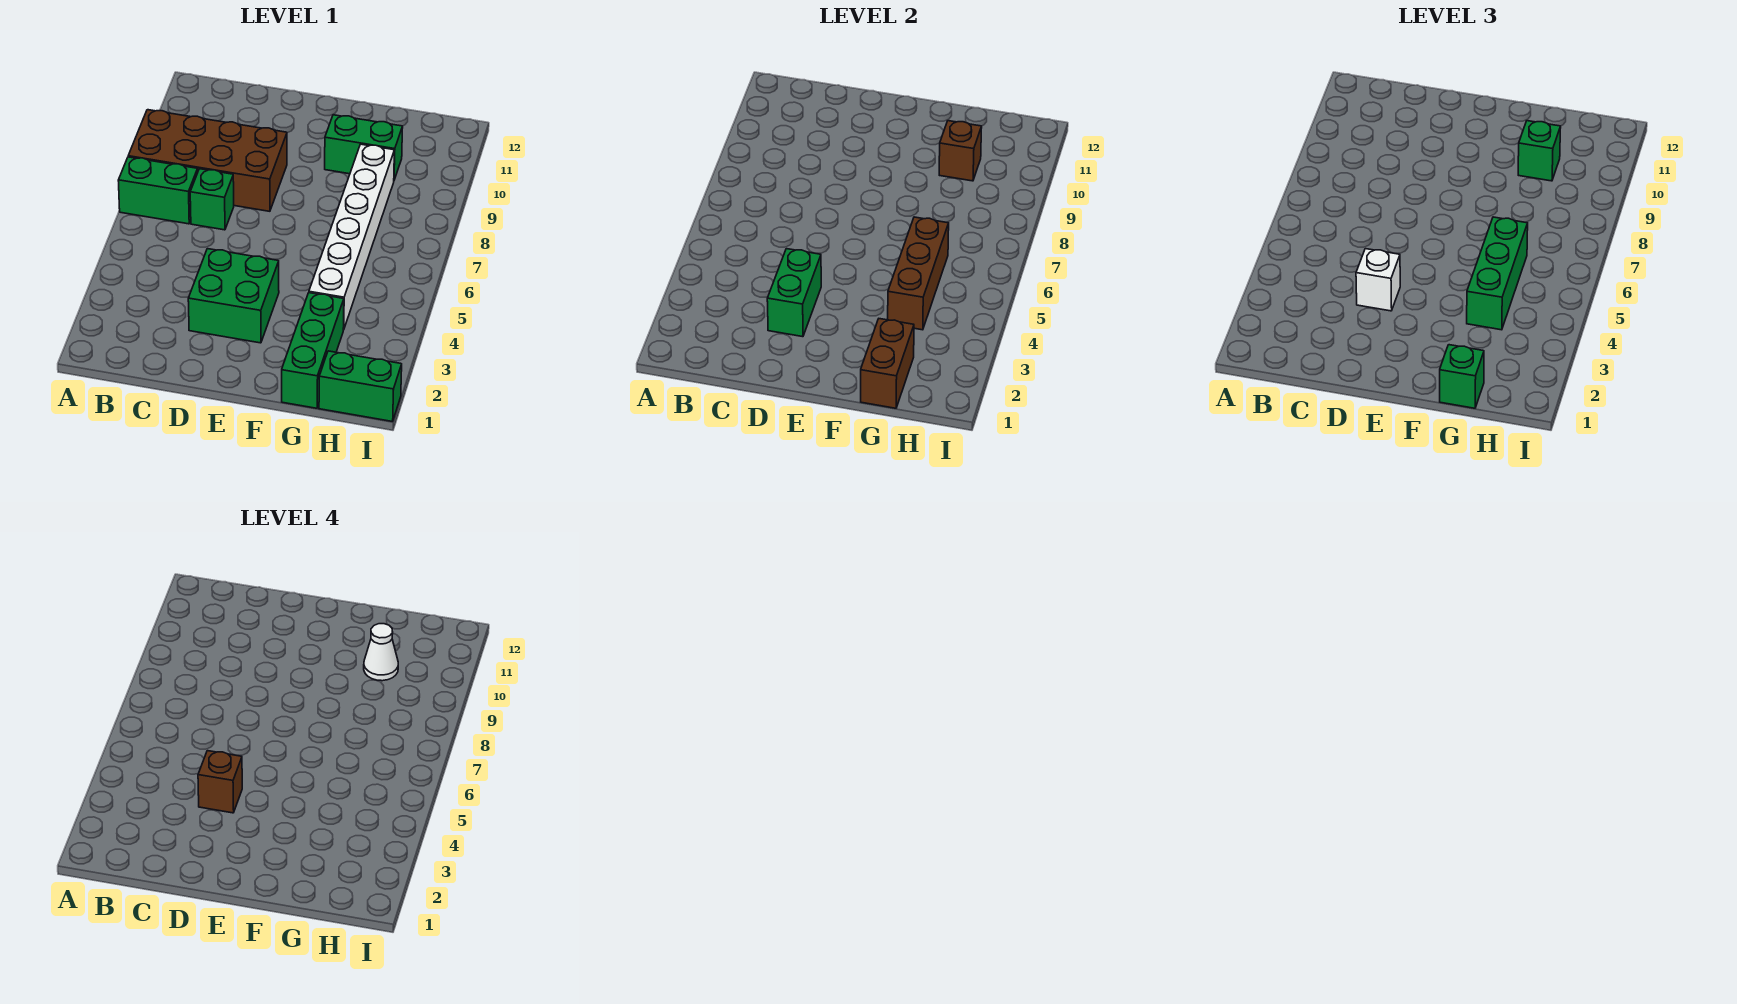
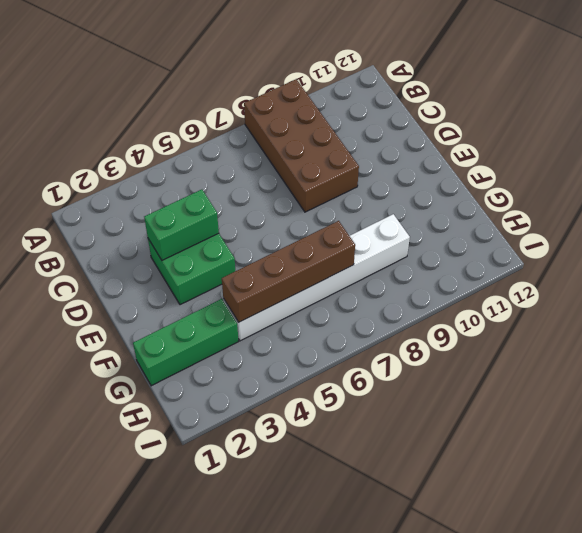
brown brick G4:G7 level 2 -> brown brick G4:G6 level 2
none -> green brick A7:B7 level 1
none -> green brick C7 level 1
none -> green brick F10:G10 level 1

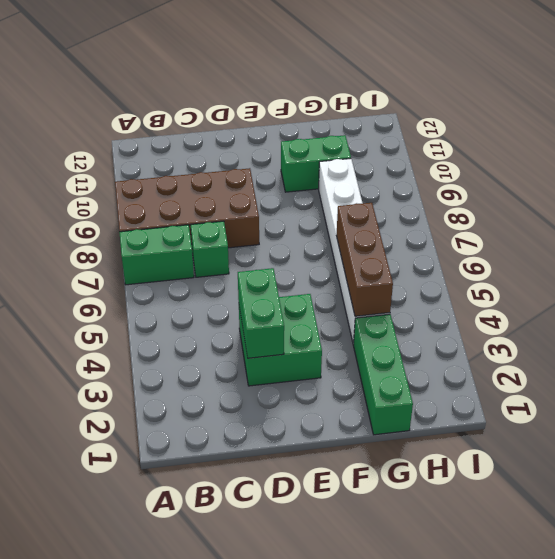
none -> green brick H1:I1 level 1
none -> brown brick G1:G2 level 2
none -> brown brick G10 level 2

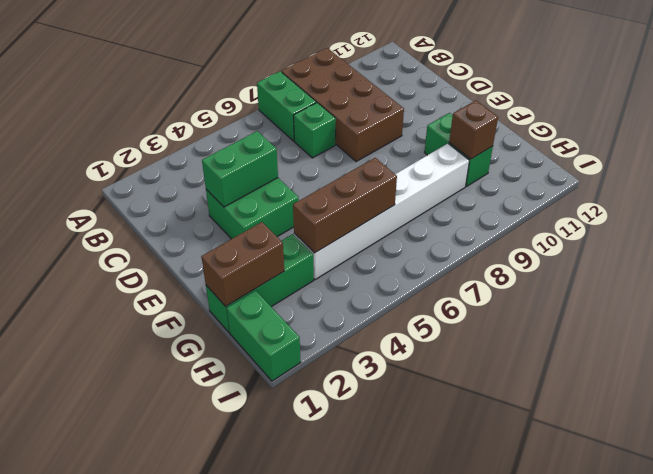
none -> white brick D4 level 3
none -> green brick G1 level 3
none -> green brick G4:G6 level 3

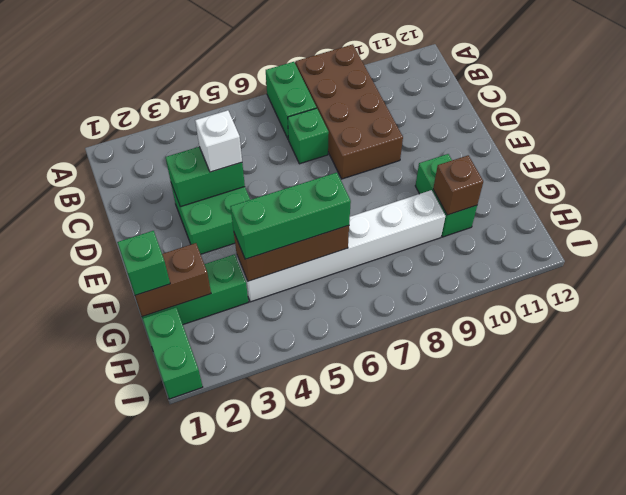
none -> green brick G10 level 3
none -> brown brick D4 level 4
none -> white cone G10 level 4

